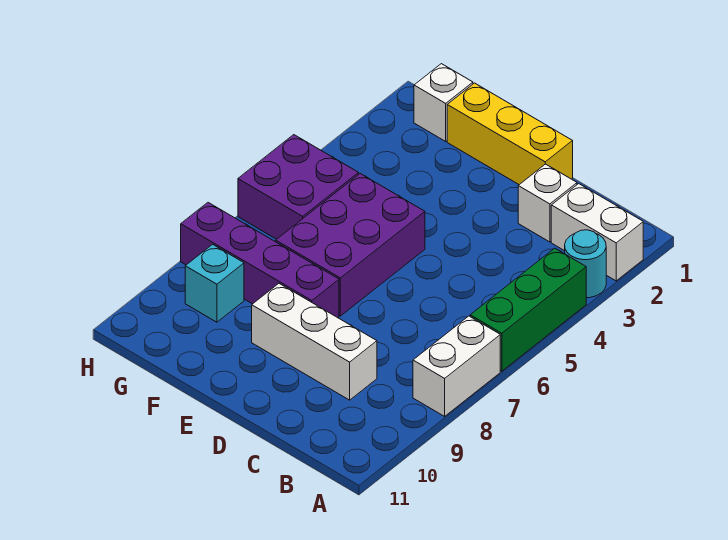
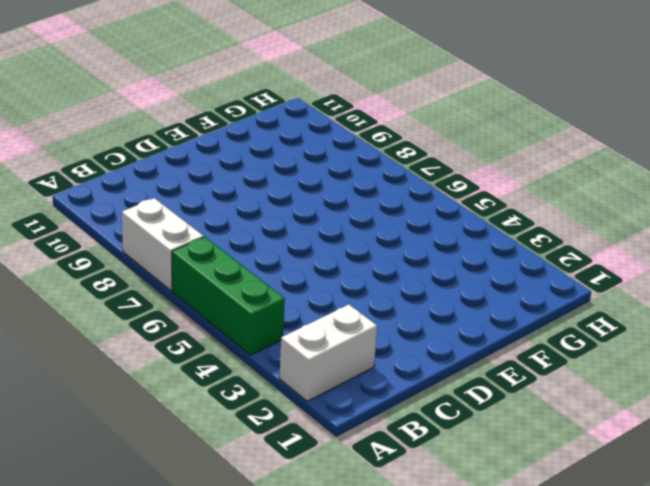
none -> cyan round brick A3 level 1
none -> white brick C2 level 1
none -> white brick C9:E9 level 1

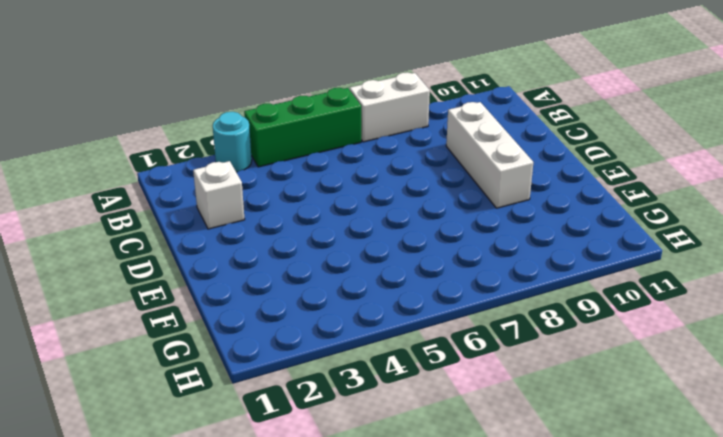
none -> white brick A2:B2 level 1
none -> yellow brick D1:F1 level 1
none -> purple brick E5:F7 level 1

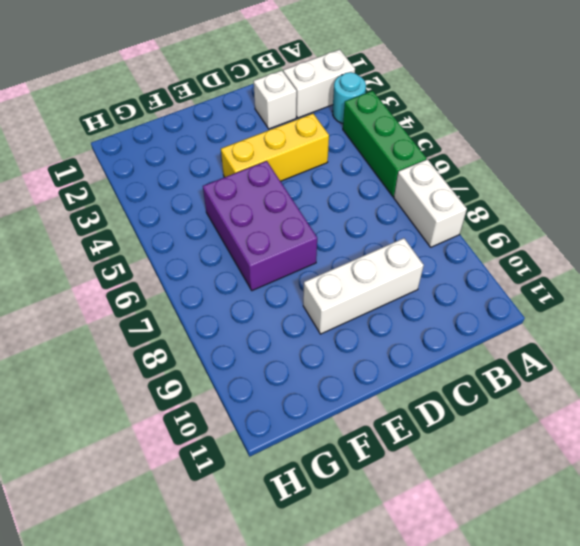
yellow brick C4:E4 level 1 -> yellow brick D1:F1 level 1
none -> purple brick E8:H8 level 1
none -> white brick G1 level 1
none -> purple brick G5:H6 level 1

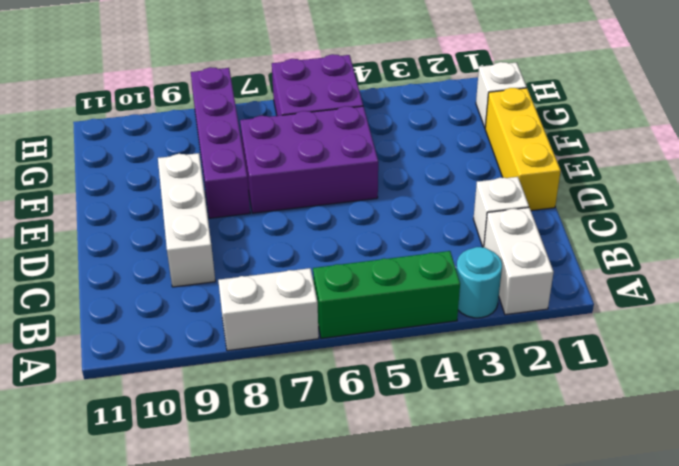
none -> cyan brick G9 level 1

